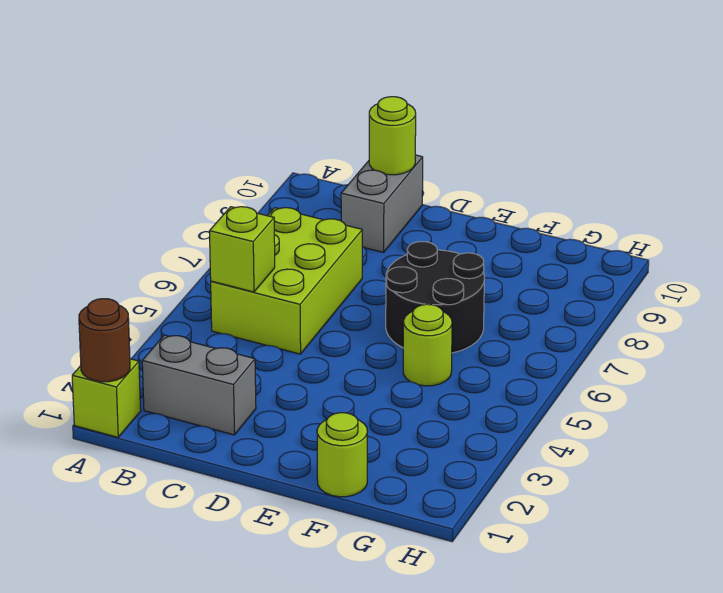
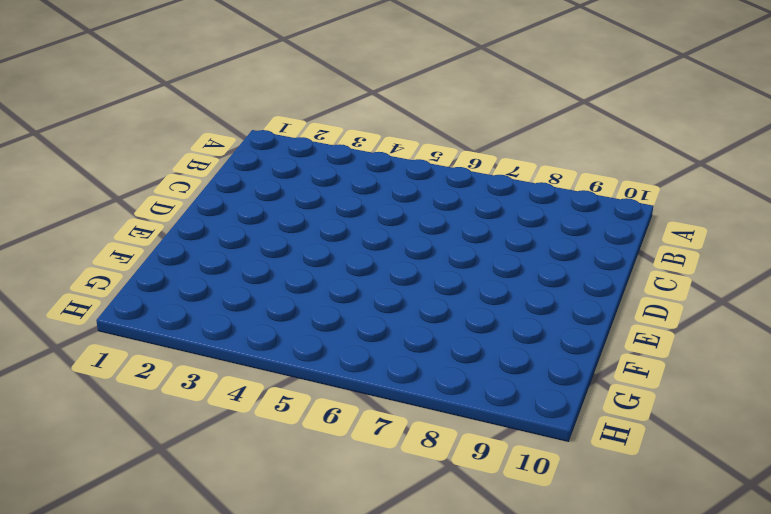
none -> lime brick A1 level 1
none -> grey brick B2:C2 level 1

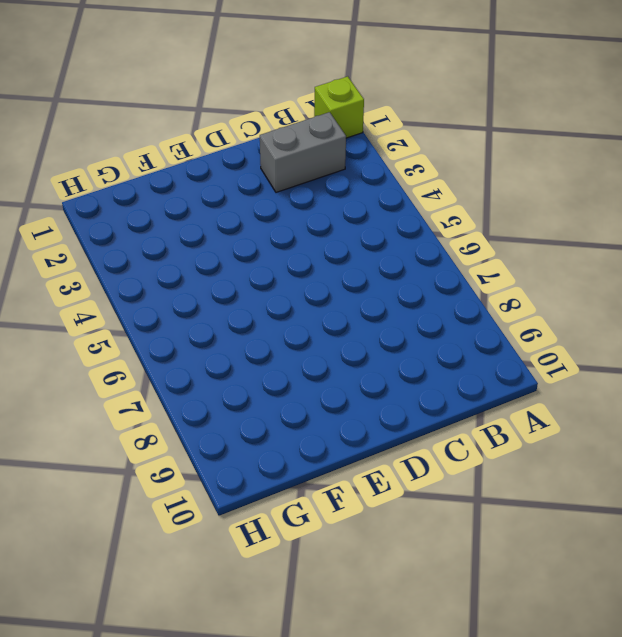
none -> lime brick B5:C7 level 1
none -> grey brick C9:C10 level 1

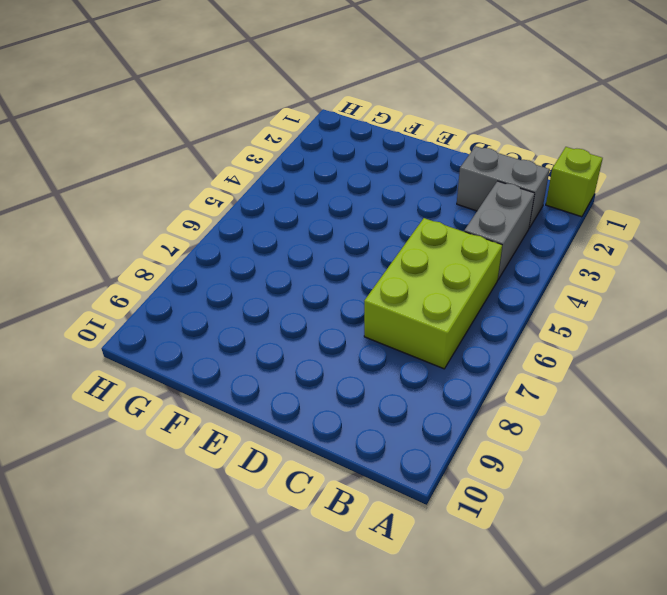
grey brick B3:B4 level 1 -> grey brick C9:C10 level 1
none -> black round brick E6:F7 level 1
none -> lime round brick F1 level 1

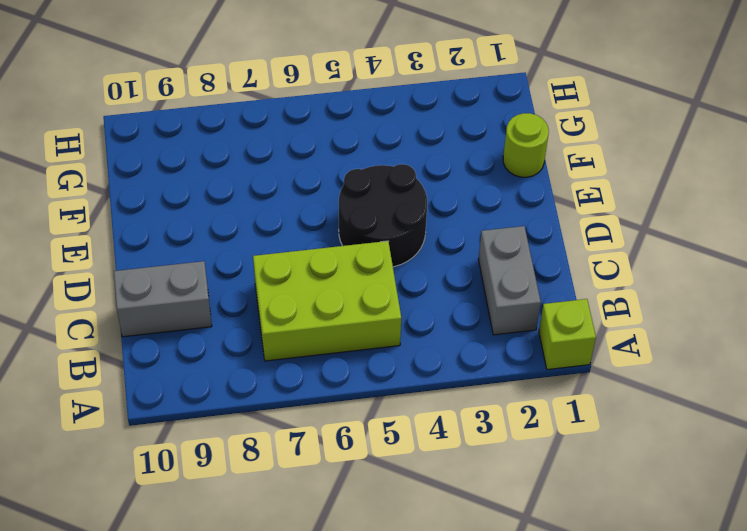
black round brick D4:E5 level 1 -> black round brick E6:F7 level 1
none -> lime round brick F5 level 1
none -> brown round brick A1 level 2

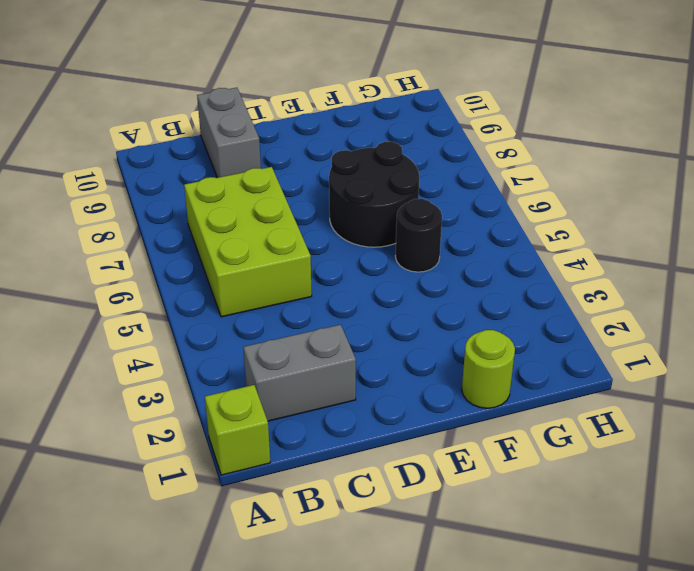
black round brick F5 level 1 -> lime round brick F5 level 1
none -> brown round brick A1 level 2
none -> lime brick B5 level 2

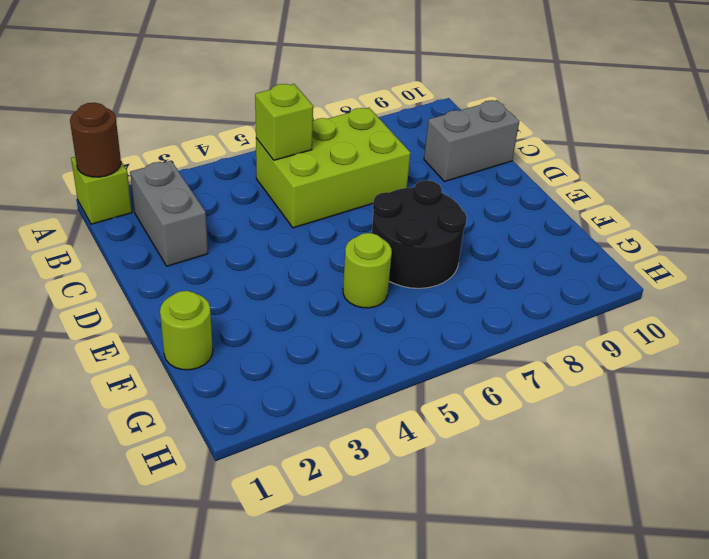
none -> lime round brick C10 level 2

